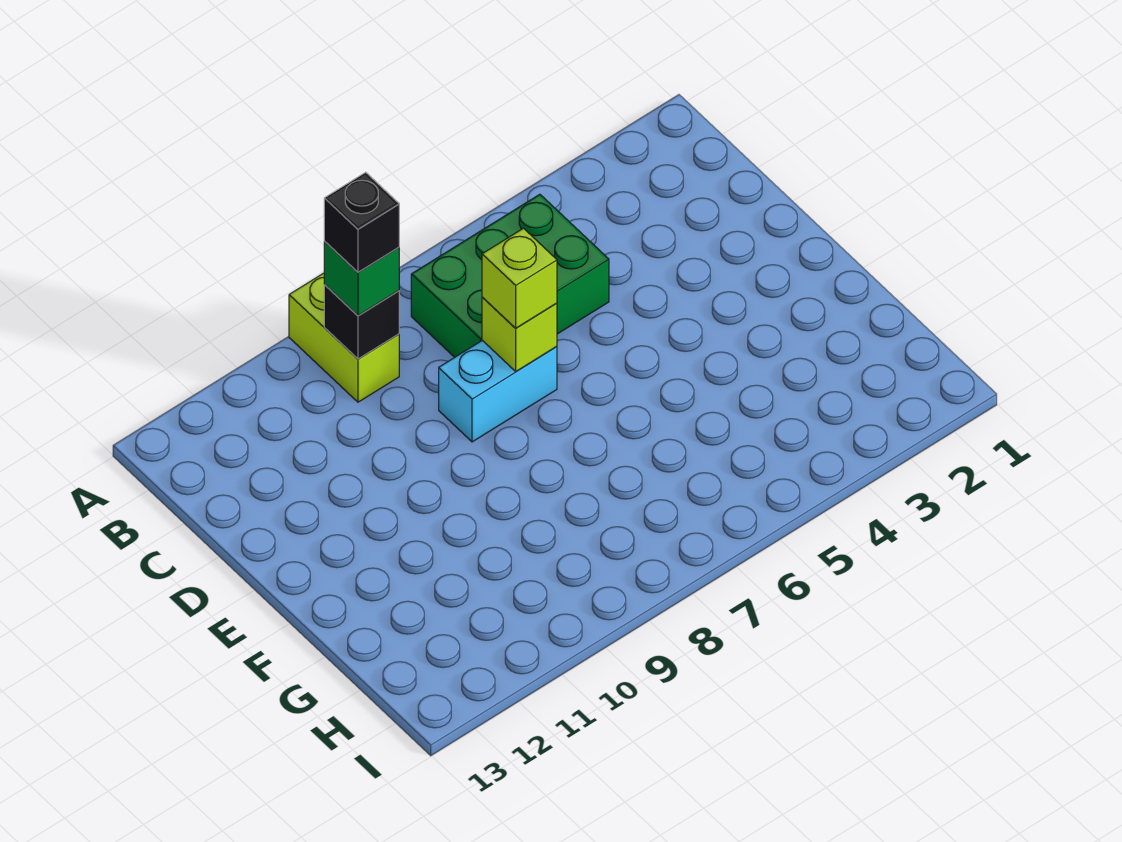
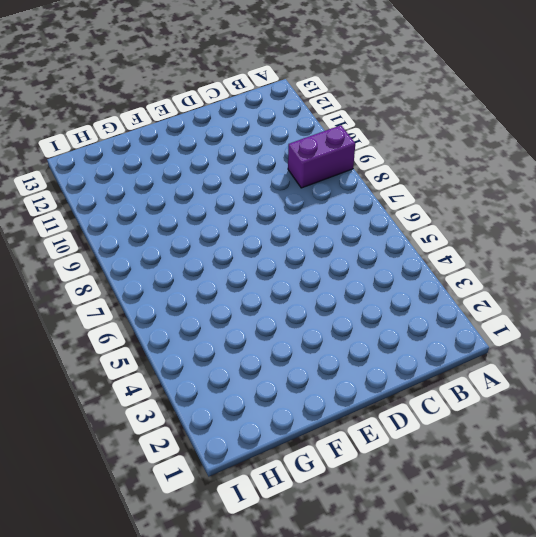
purple brick A9:B9 level 1 -> lime brick A9:B9 level 1
none -> green brick B5:C7 level 1
none -> cyan brick D7:D8 level 1

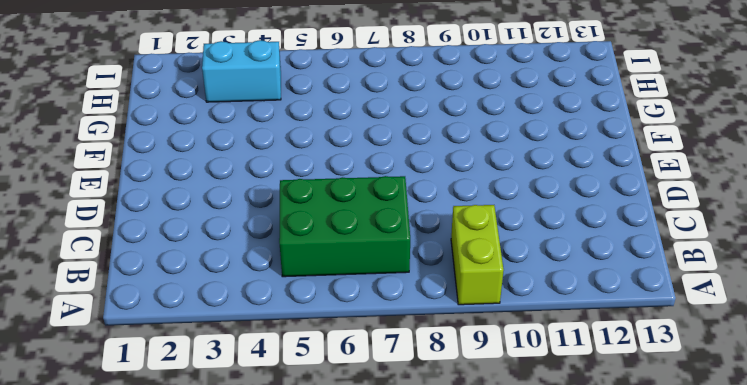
cyan brick H3:H4 level 1 -> cyan brick D7:D8 level 1
none -> black brick B9 level 2
none -> lime brick D7 level 2

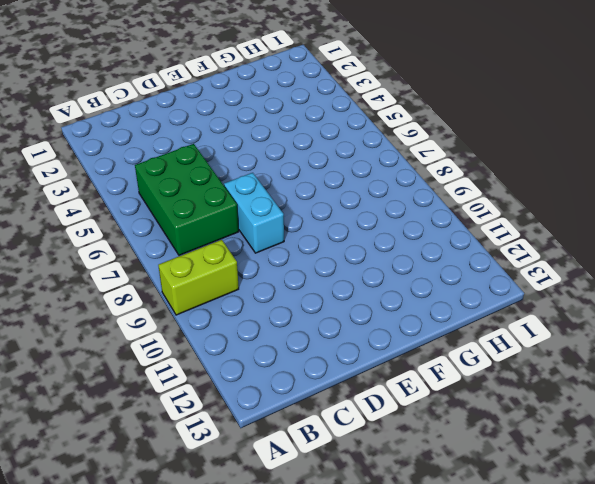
none -> black brick B9 level 2
none -> lime brick D7 level 2

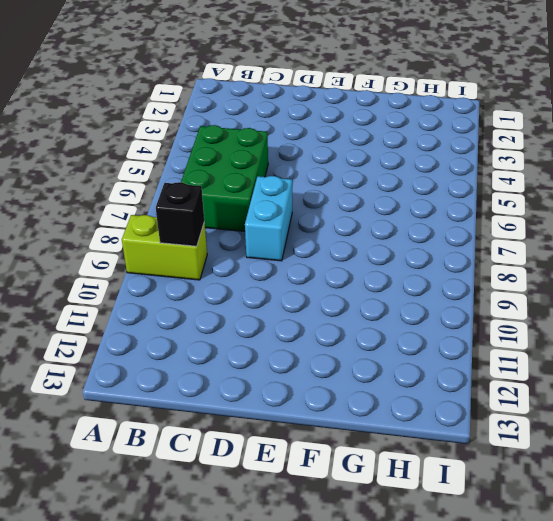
none -> lime brick D7 level 2
none -> green brick B9 level 3

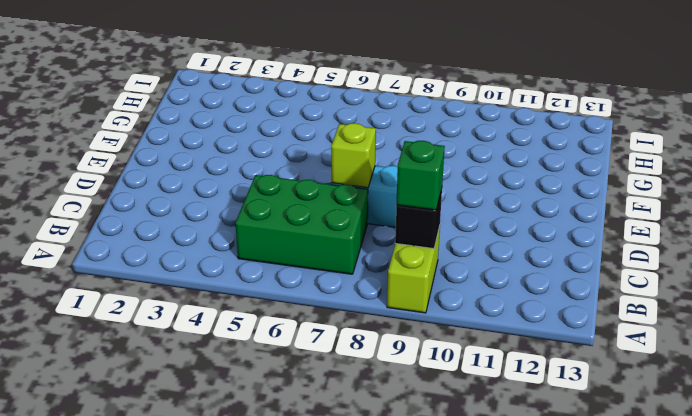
none -> lime brick D7 level 3
none -> black brick B9 level 4

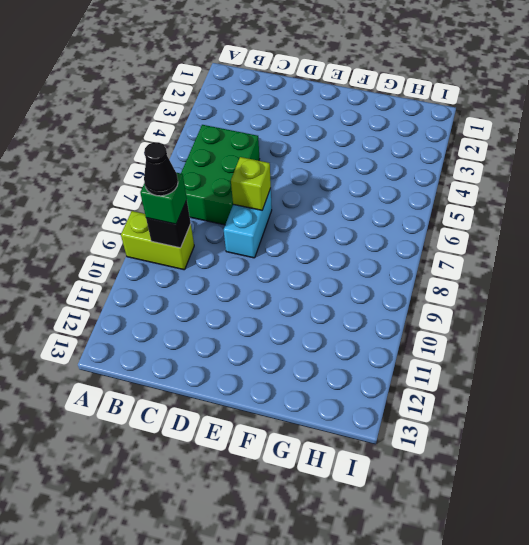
black cone B9 level 4 -> black brick B9 level 4
none -> lime brick D7 level 3

